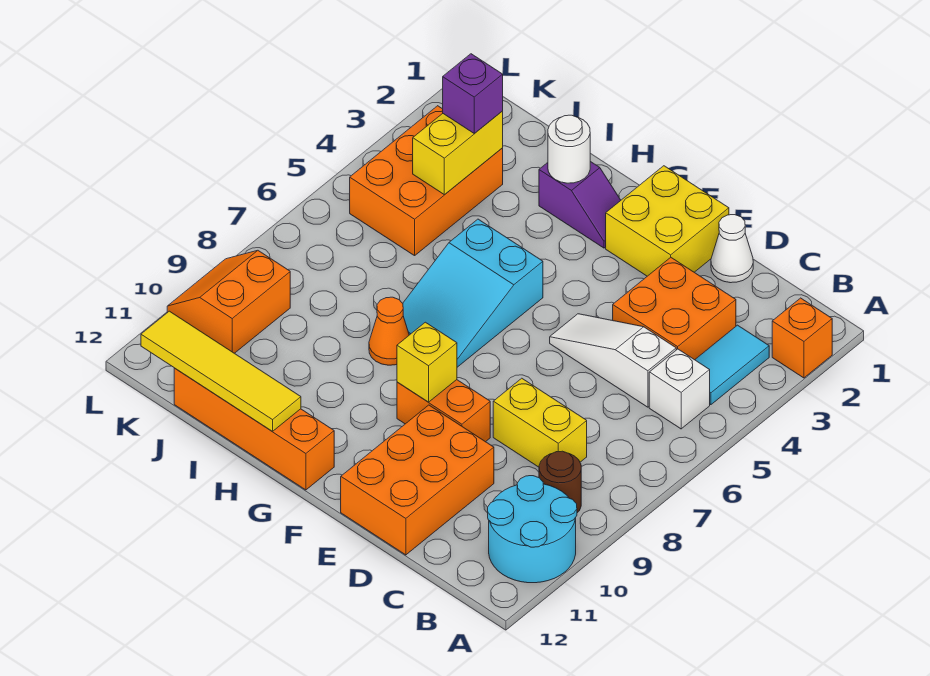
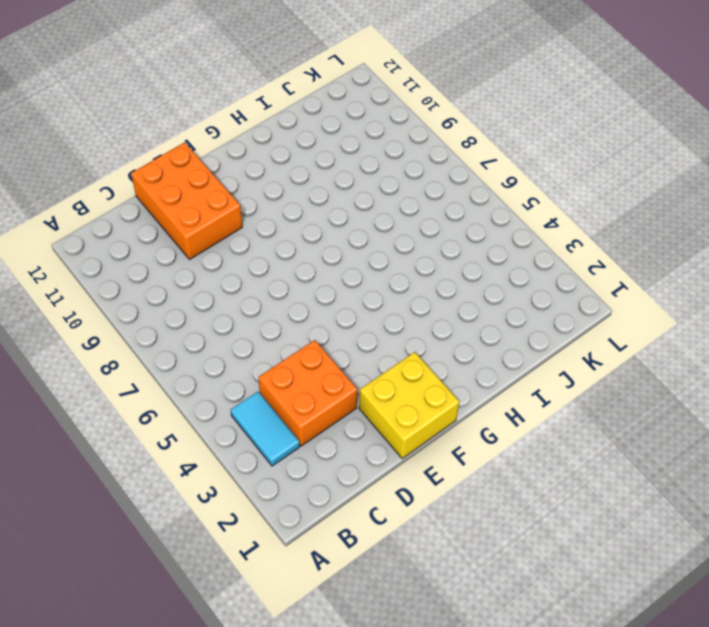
none -> orange brick A2 level 1
none -> cyan round brick A10:B11 level 1
none -> white brick B5 level 1

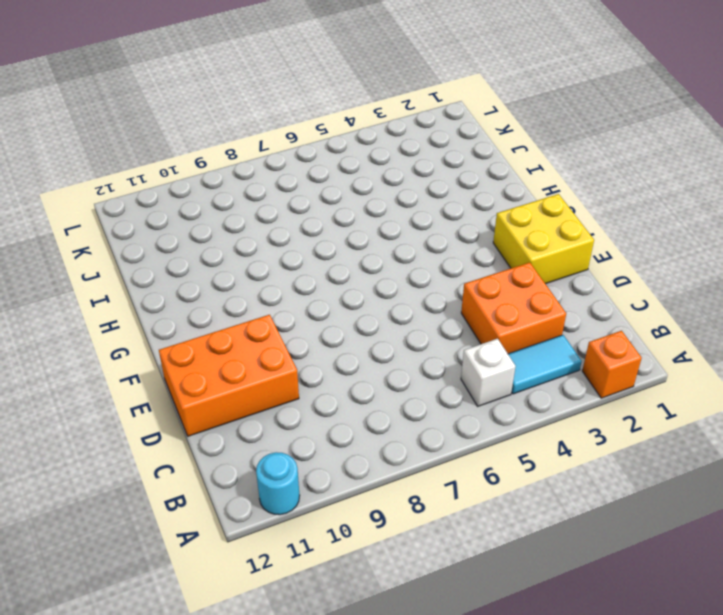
cyan round brick A11 level 1 -> cyan round brick A10:B11 level 1
none -> brown round brick B9 level 1
none -> white slope C5:E5 level 1 top C
none -> yellow brick C8:D8 level 1

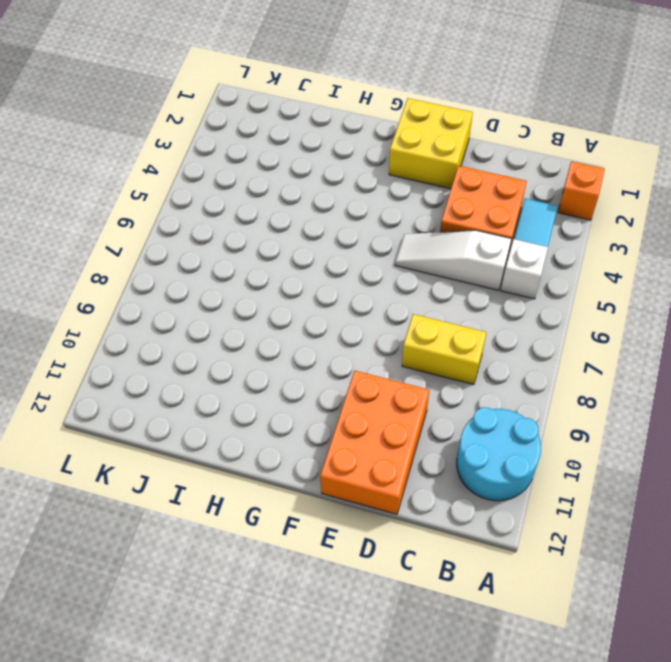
none -> brown round brick B9 level 1
none -> white cone D1 level 1
none -> orange brick E9:F9 level 1

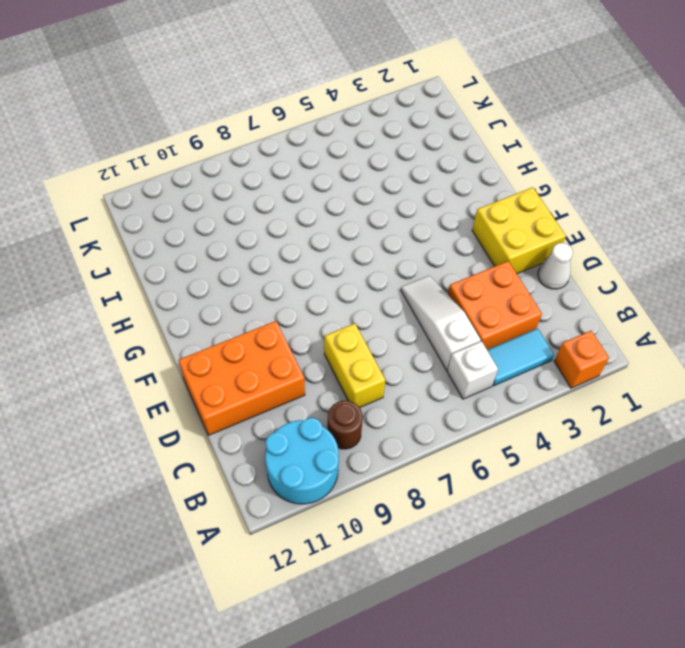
none -> orange brick E9:F9 level 1
none -> purple slope G2:H2 level 1 top H
none -> cyan slope G5:H7 level 1 top 5

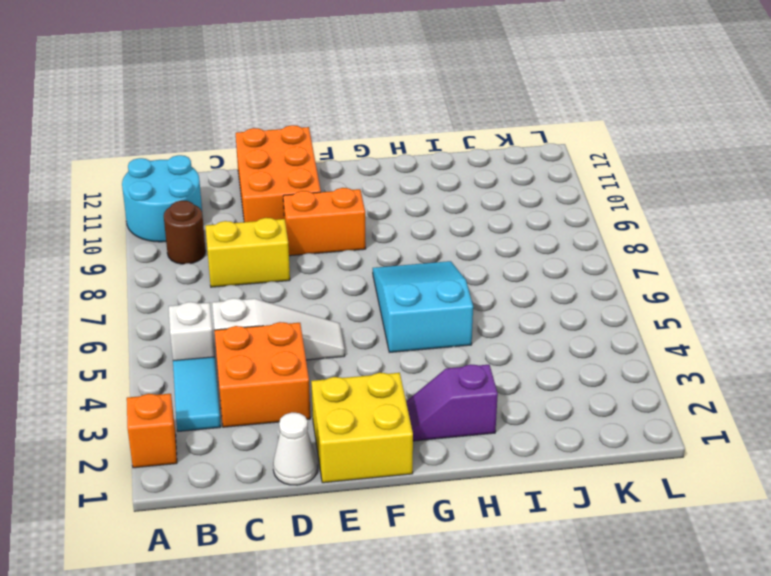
none -> orange brick G12:J12 level 1
none -> orange cone H8 level 1
none -> orange brick J3:K5 level 1

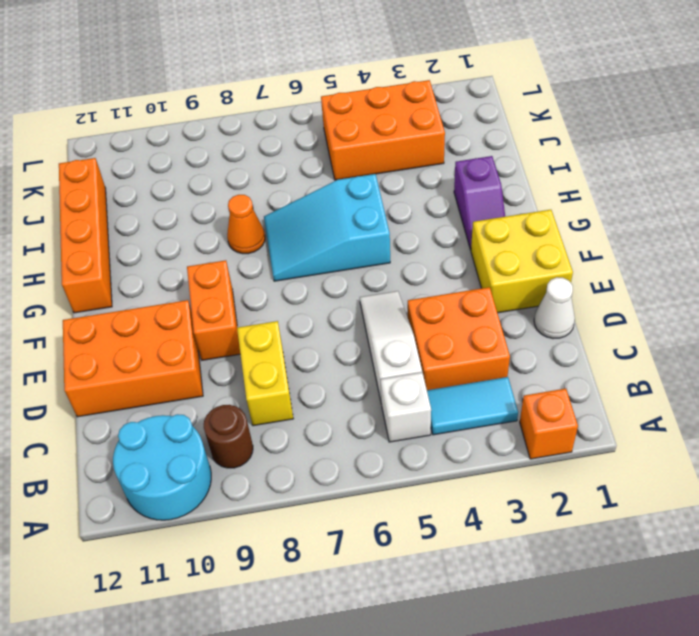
none -> orange slope K9:L10 level 1 top K
none -> yellow brick F9 level 2
none -> white round brick H2 level 2

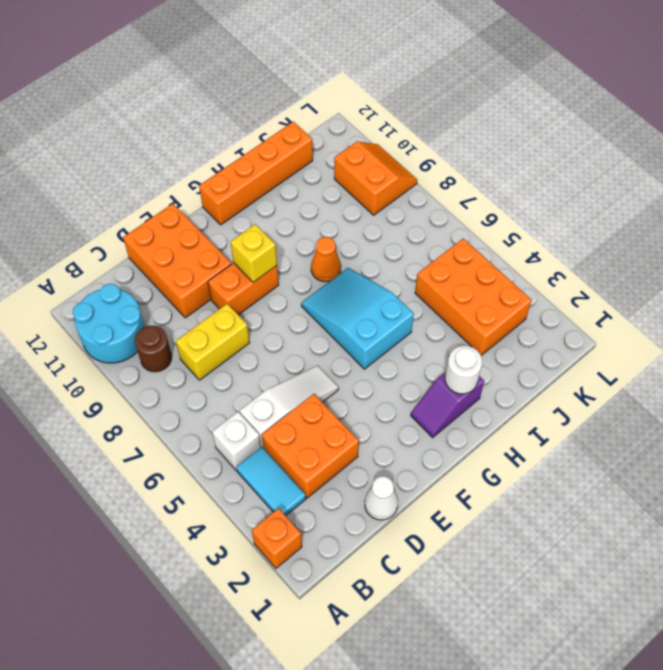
none -> yellow brick E1:F2 level 1
none -> yellow tile H12:K12 level 2
none -> yellow brick J3:J4 level 2

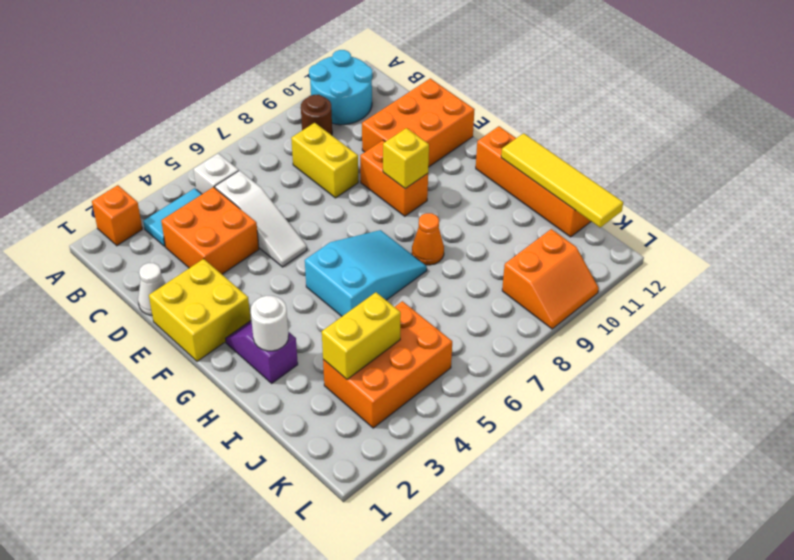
none -> purple brick J3 level 3

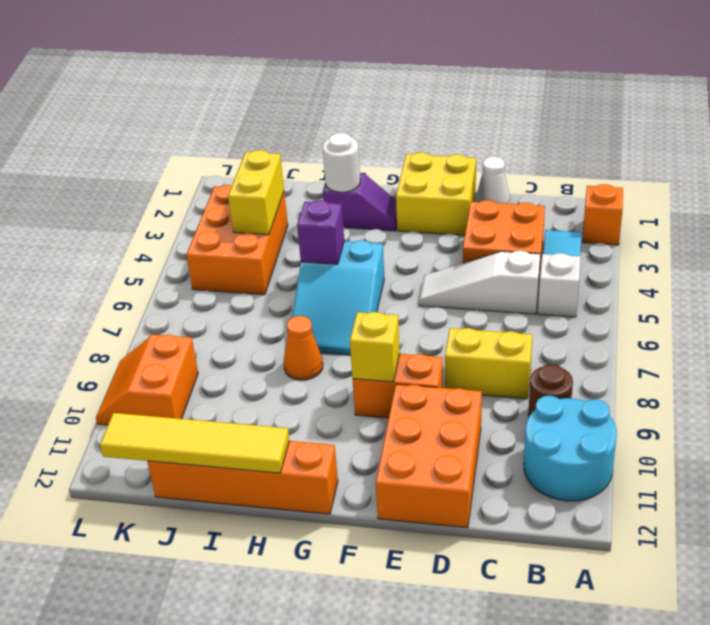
purple brick H5 level 2 -> purple brick J3 level 3

